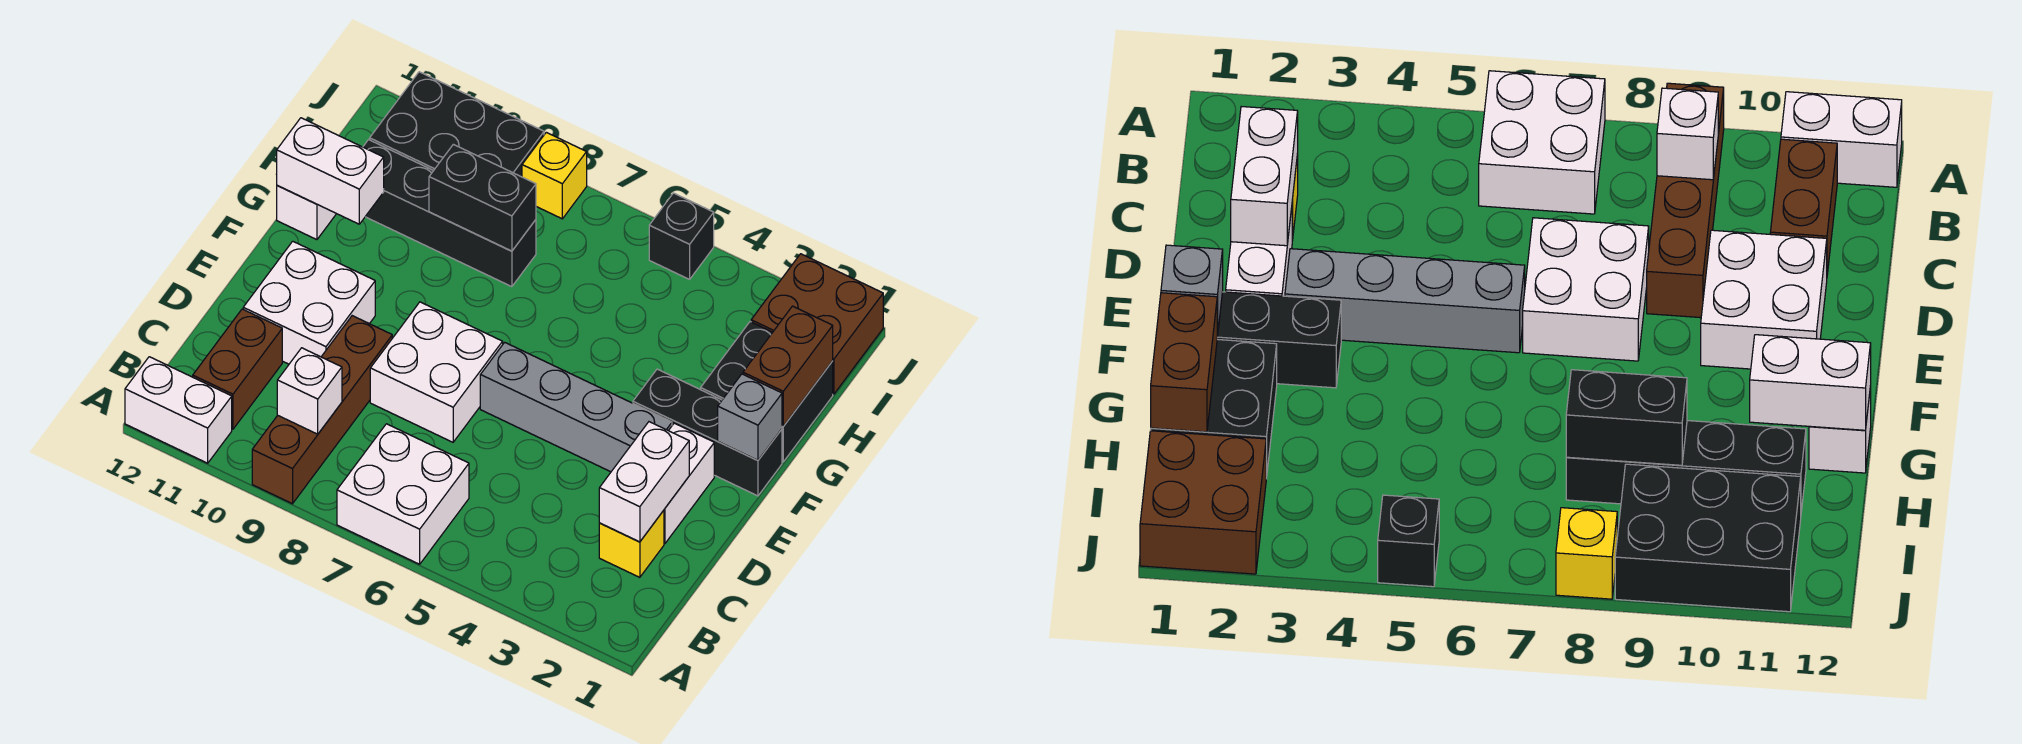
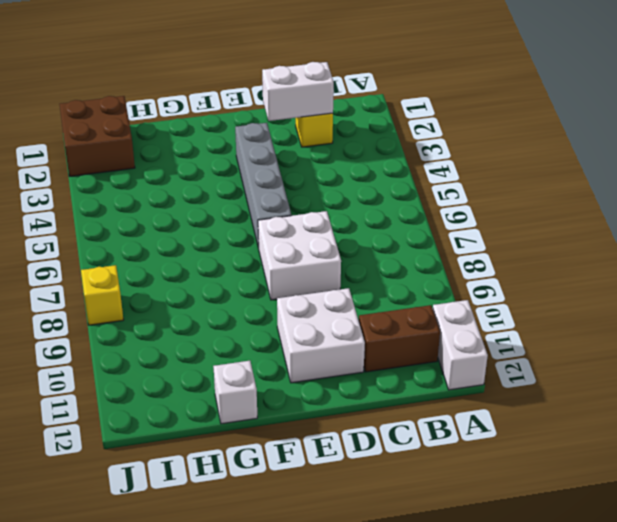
none -> white brick A6:B7 level 1
none -> brown brick A9:D9 level 1
none -> white brick D2:E2 level 1

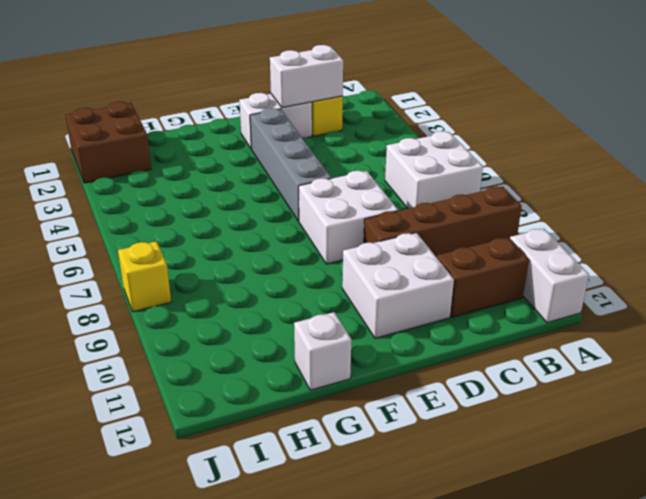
none -> black brick F1:F3 level 1
none -> black brick G1:H2 level 1
none -> black brick H8:H11 level 1

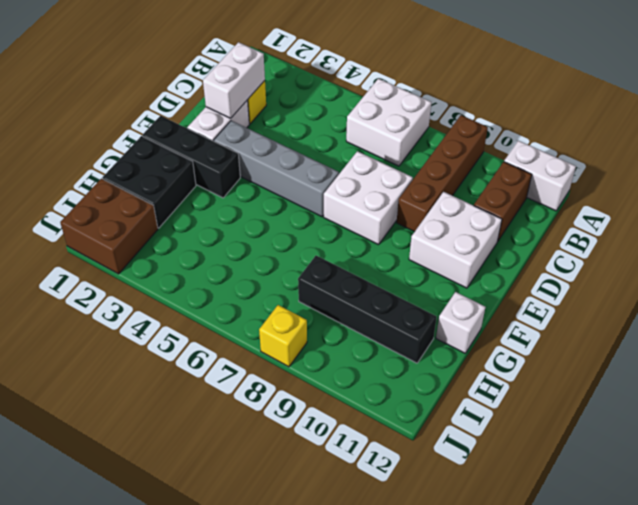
none -> black brick I9:J11 level 1
none -> black brick J5 level 1
none -> white brick B9 level 2

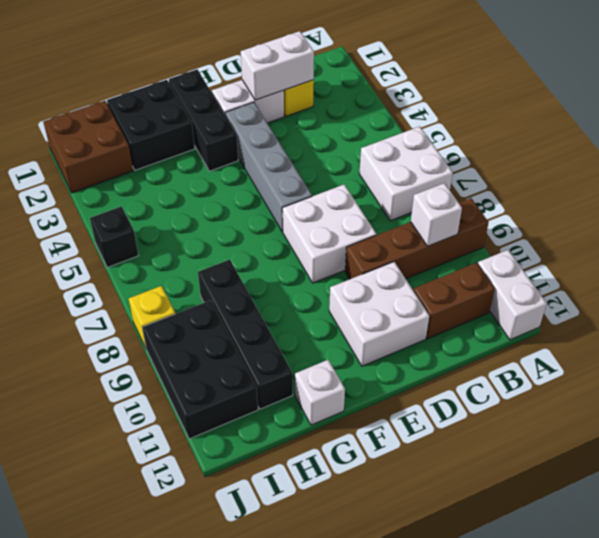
none -> grey brick F1 level 2
none -> brown brick G1:H1 level 2
none -> white brick G11:G12 level 2

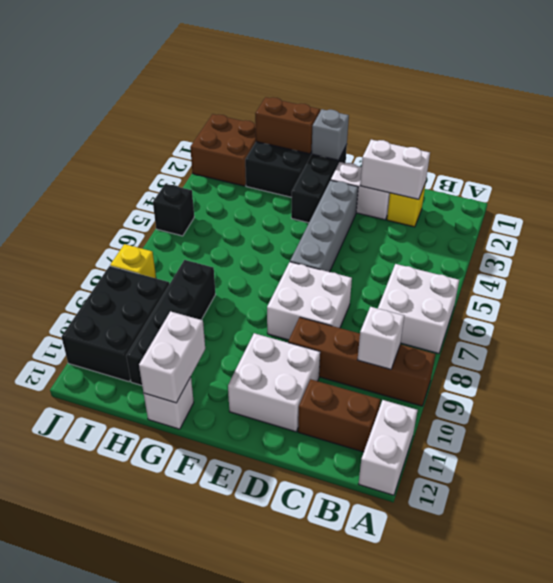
none -> black brick H8:H9 level 2

